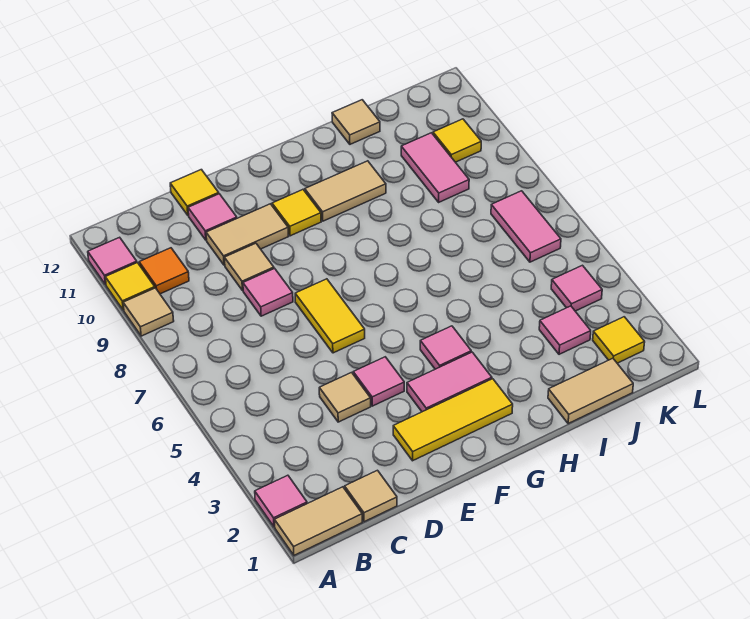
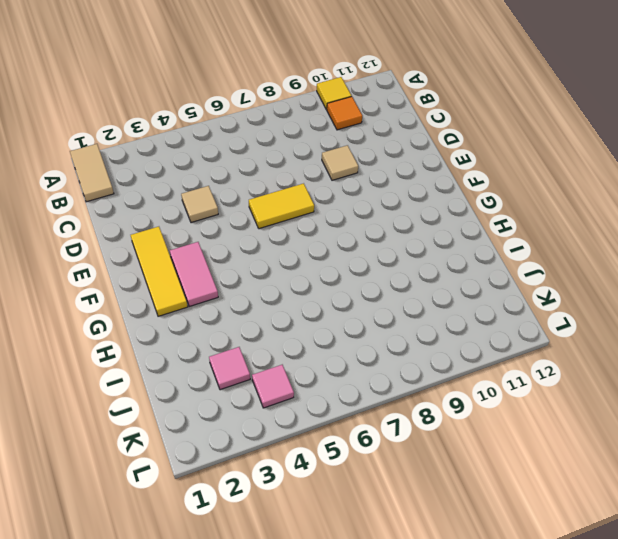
none -> pink tile A2 level 1
none -> tan tile A9 level 1
none -> pink tile A11 level 1

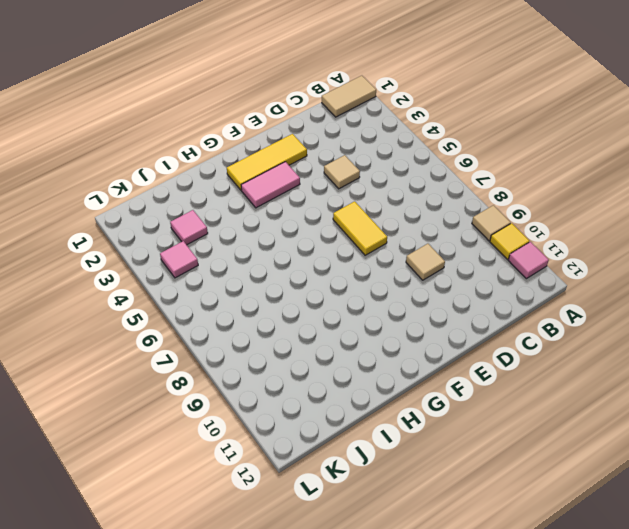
none -> pink tile A2 level 1
none -> orange tile B10 level 1
none -> tan tile C1 level 1

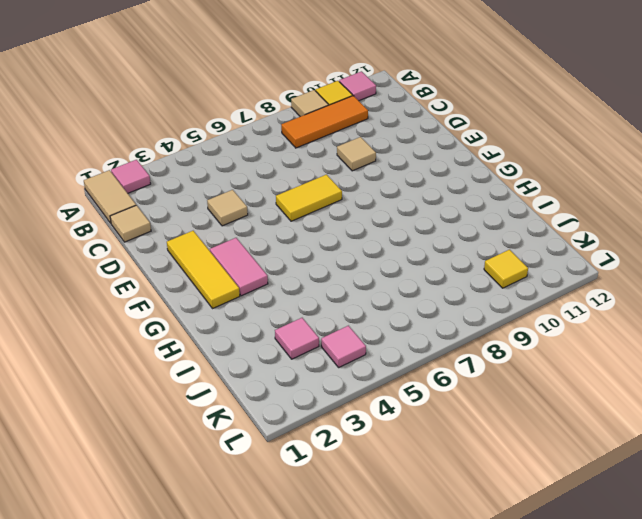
orange tile B8:B10 level 1 -> orange tile B10 level 1
none -> pink tile D8 level 1
none -> tan tile D10:E10 level 1
none -> pink tile D11 level 1

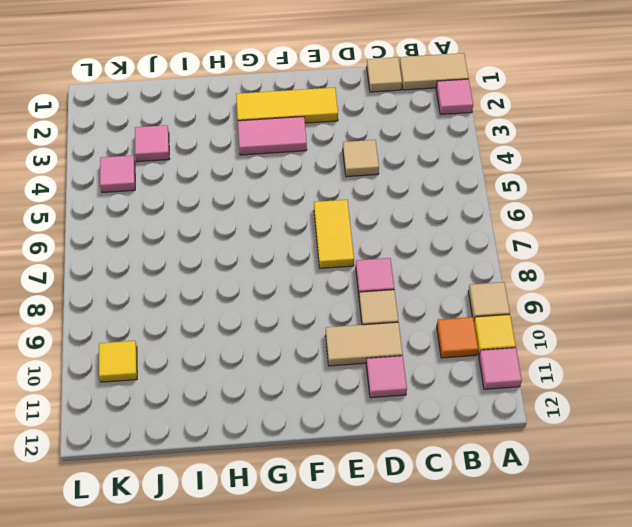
none -> yellow tile D12 level 1
none -> pink tile E4 level 1
none -> yellow tile F10 level 1

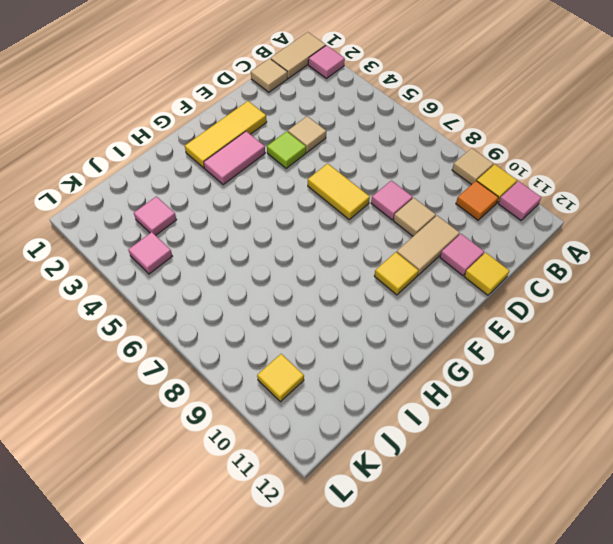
lime tile E4 level 1 -> pink tile E4 level 1
none -> pink tile G4 level 1
none -> tan tile G10:H10 level 1
none -> tan tile I1:J1 level 1

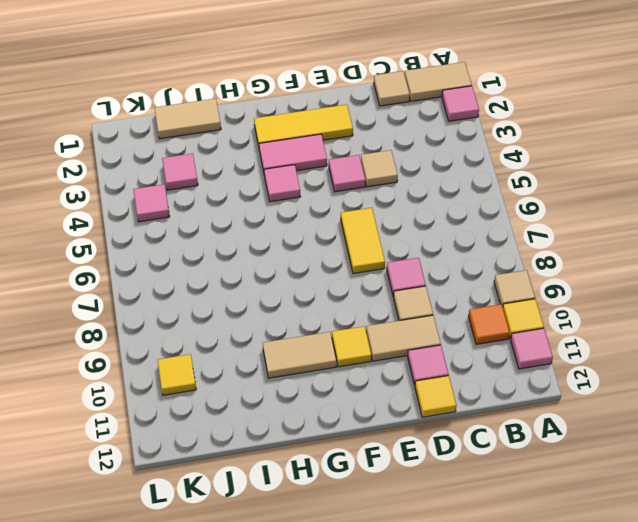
none -> tan tile I12 level 1
none -> pink tile J9:J10 level 1
none -> yellow tile K2 level 1

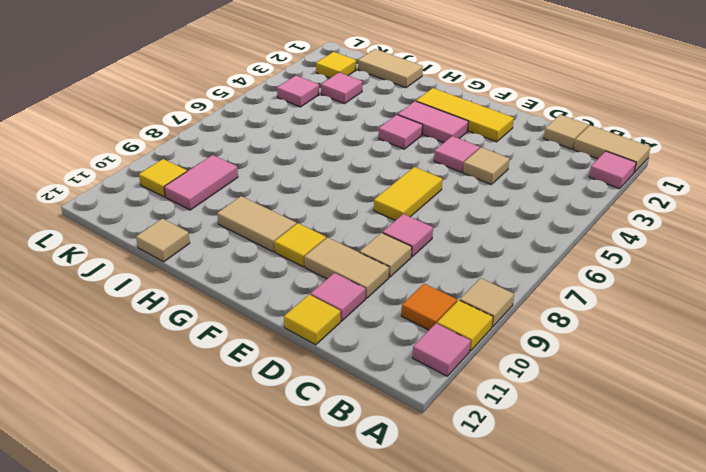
none -> pink tile K6:K7 level 1

